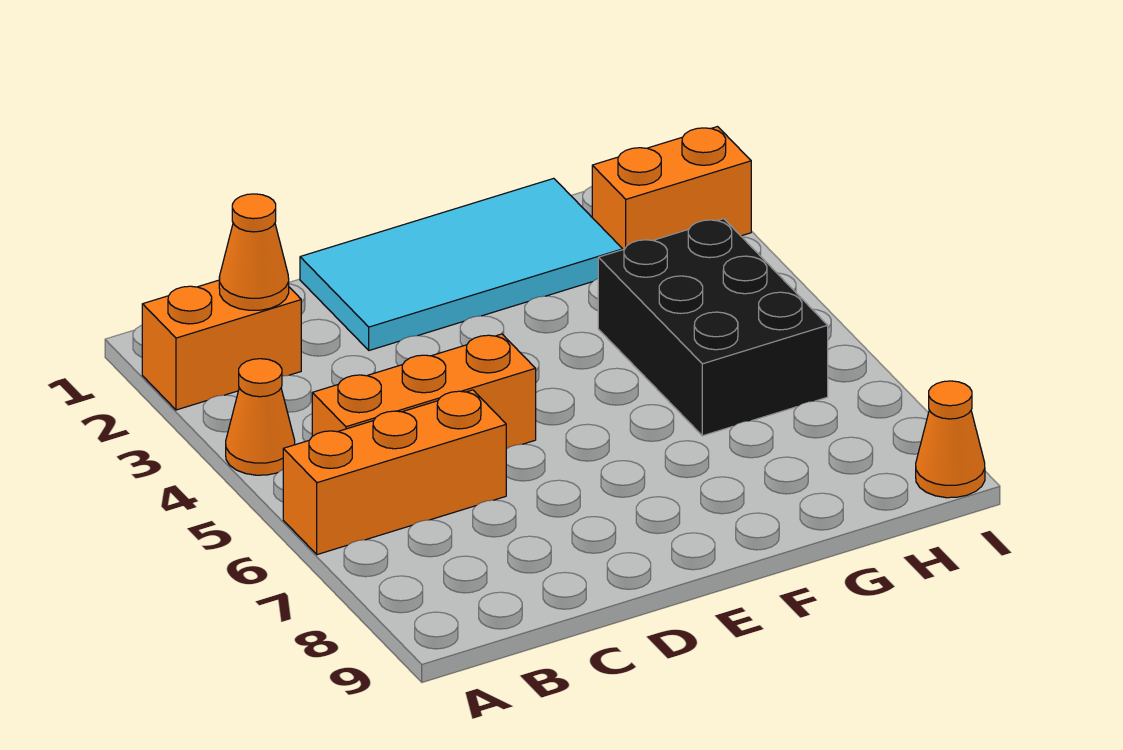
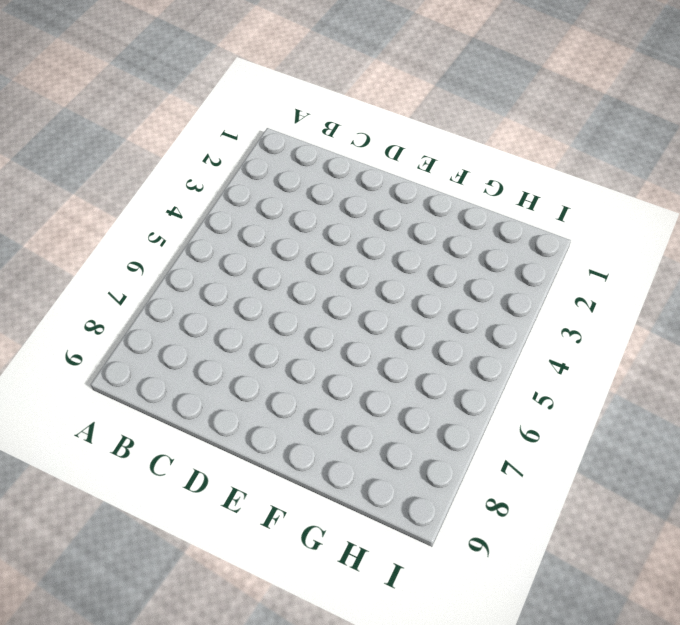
none -> orange brick A2:B2 level 1
none -> orange cone A4 level 1

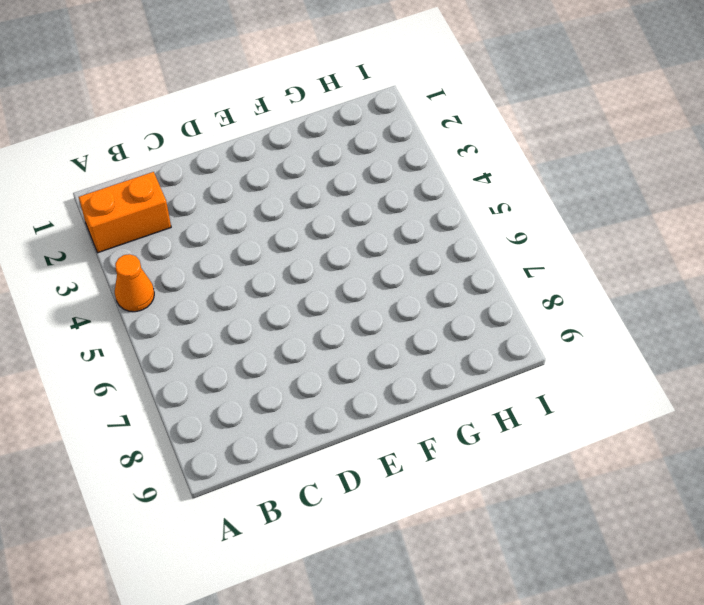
none -> orange brick A6:C6 level 1
none -> orange brick B5:D5 level 1

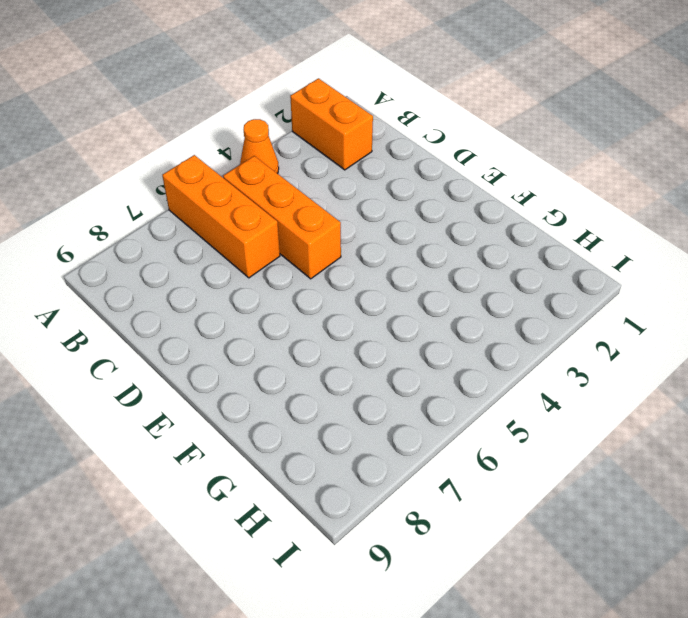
none -> cyan tile D1:G2 level 1
none -> black brick G4:H6 level 1

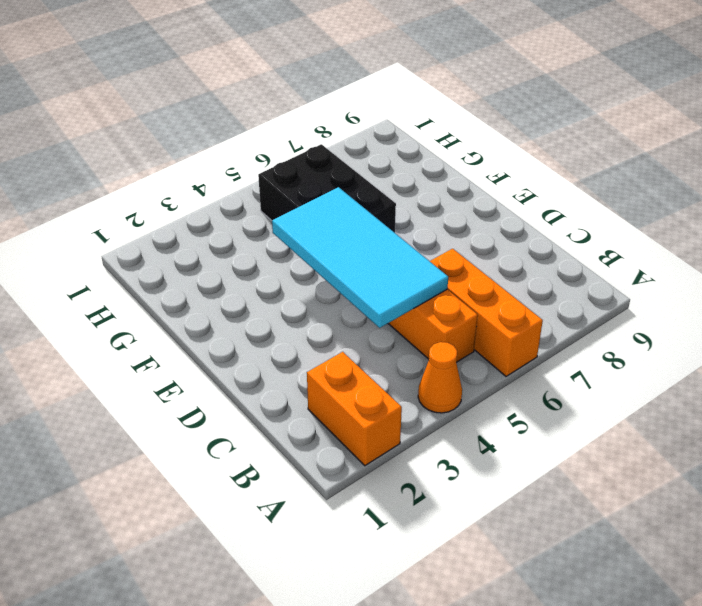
cyan tile C4:F5 level 2 -> cyan tile D1:G2 level 1
black brick F5:H6 level 1 -> black brick G4:H6 level 1
none -> orange brick H2:I2 level 1
none -> orange cone I9 level 1

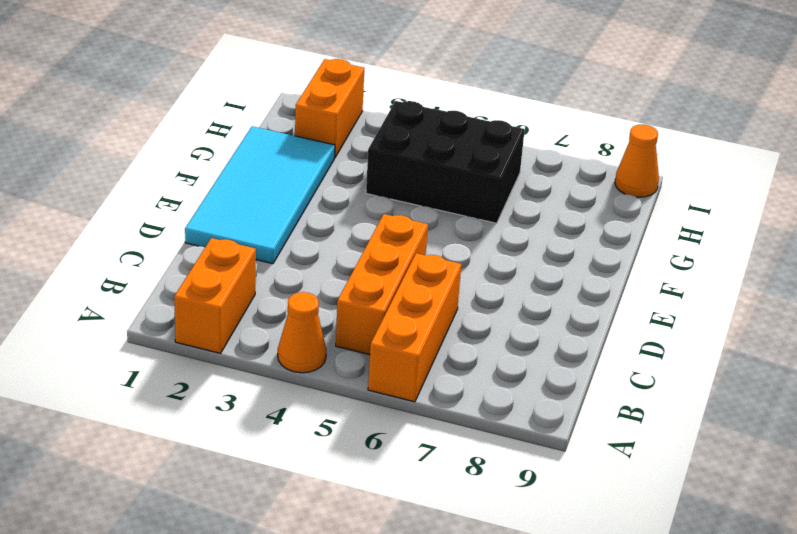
none -> orange cone B2 level 2

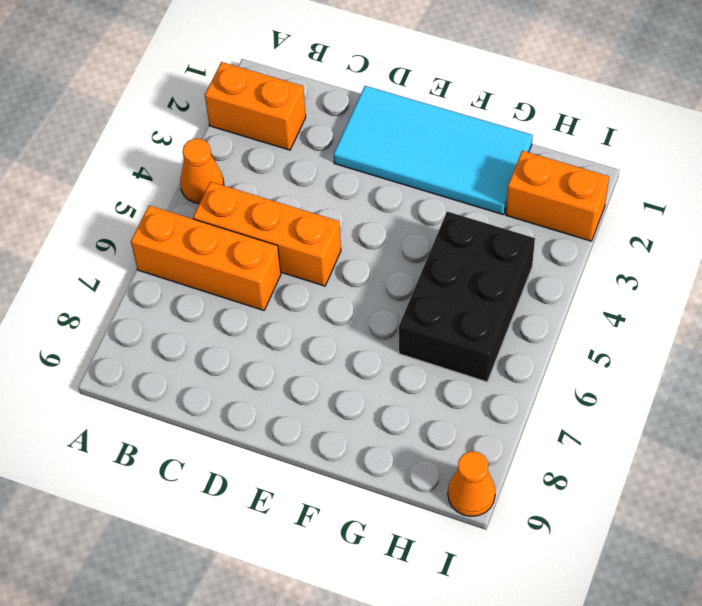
none -> orange cone B2 level 2

